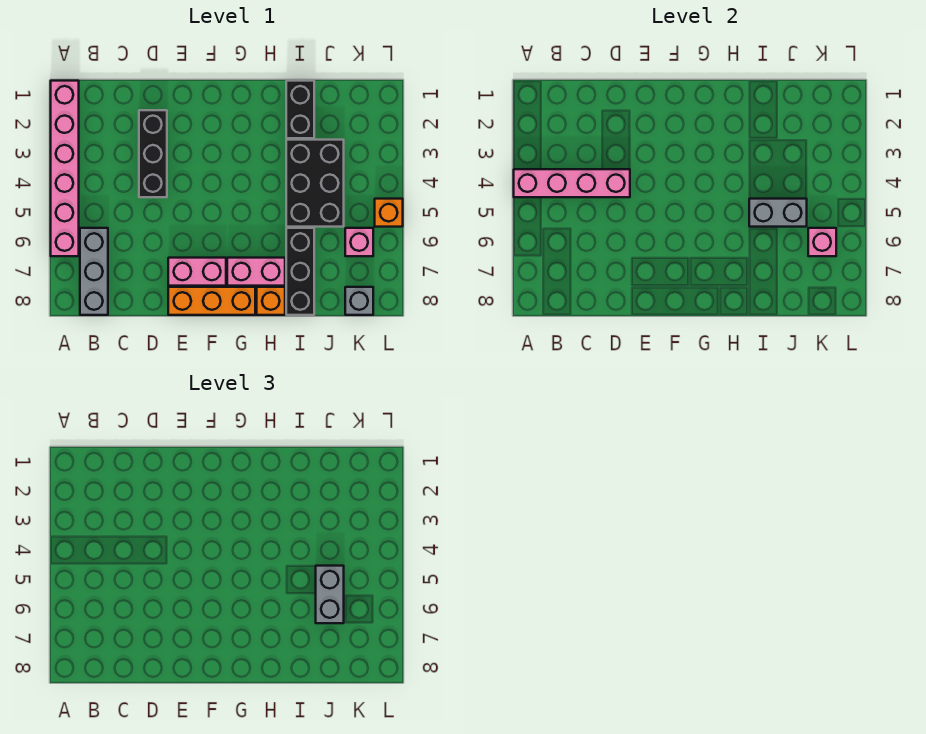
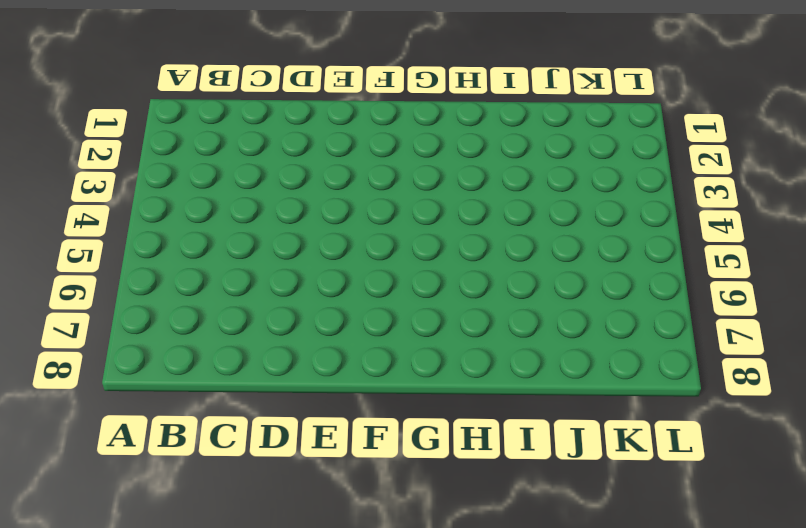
none -> pink brick A1:A6 level 1
none -> grey brick B6:B8 level 1
none -> black brick D2:D4 level 1

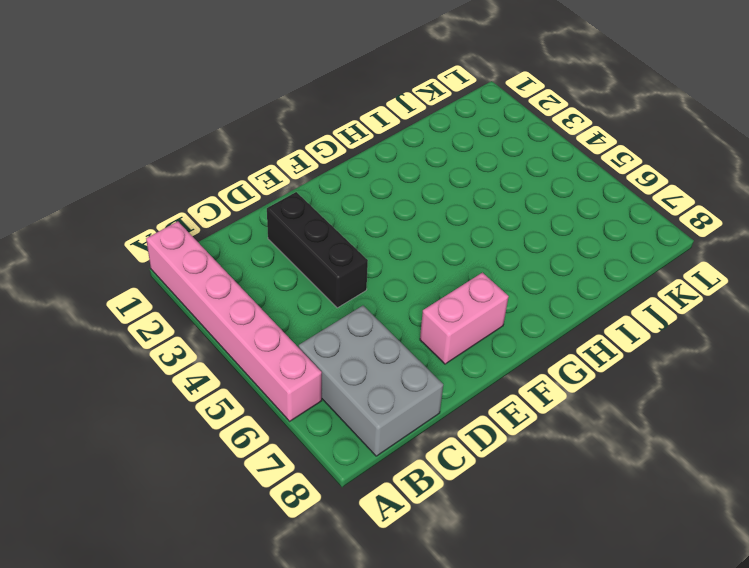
grey brick B6:C8 level 1 -> grey brick B6:B8 level 1
none -> orange brick E8:G8 level 1
none -> pink brick G7:H7 level 1
none -> orange brick H8 level 1

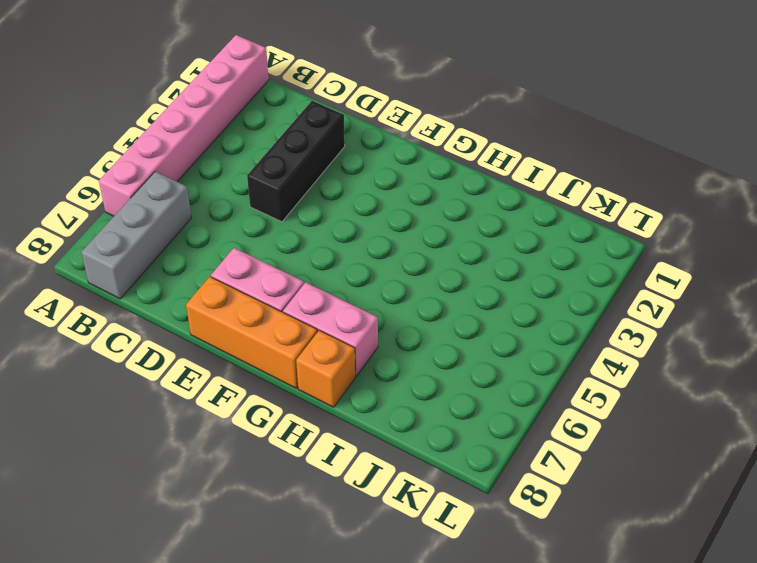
none -> black brick I1:I2 level 1
none -> black brick I3:J5 level 1
none -> black brick I6:I8 level 1

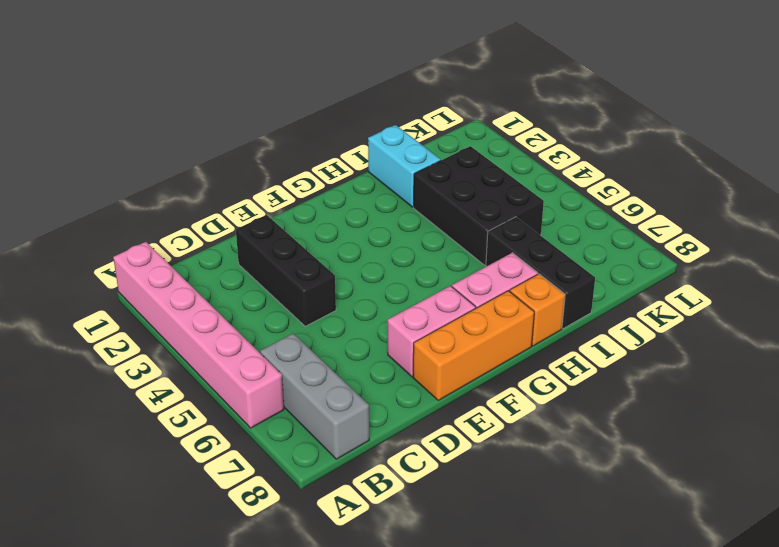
cyan brick I1:I2 level 1 -> black brick I1:I2 level 1
none -> pink brick K6 level 1
none -> grey brick K8 level 1
none -> orange brick L5 level 1

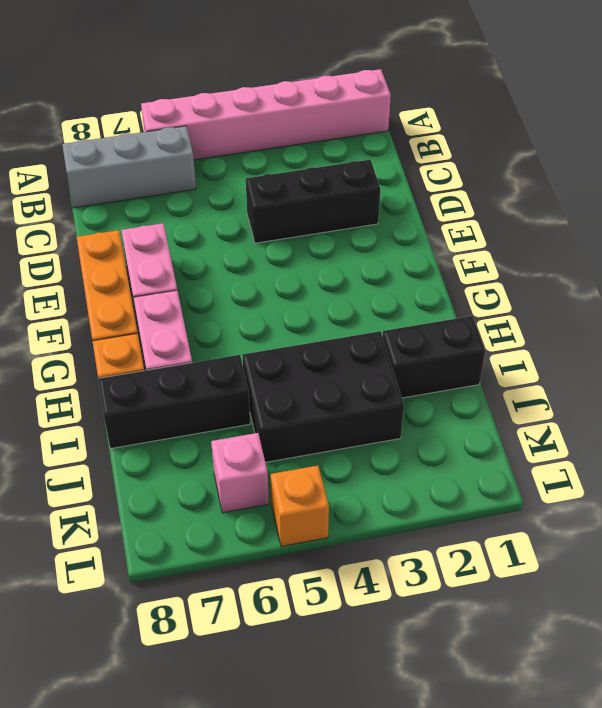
none -> grey brick K8 level 1
none -> pink brick A4:D4 level 2
none -> grey brick I5:J5 level 2

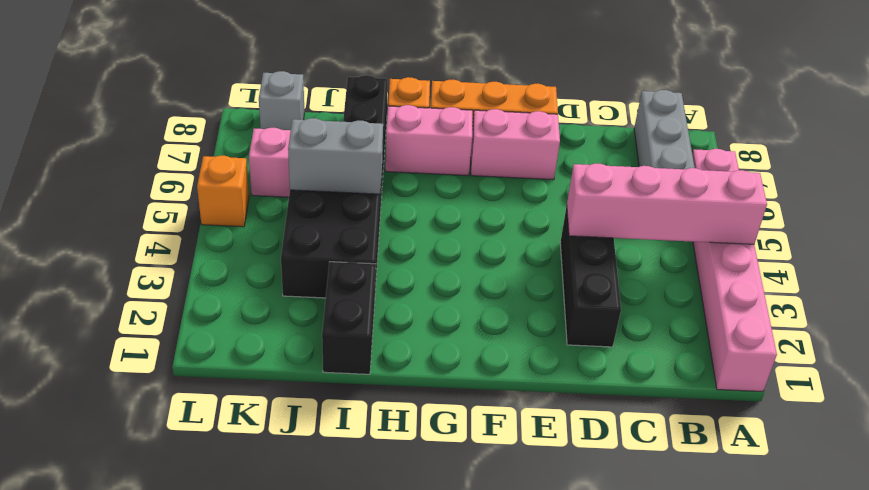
none -> pink brick K6 level 2
none -> grey brick J5:J6 level 3

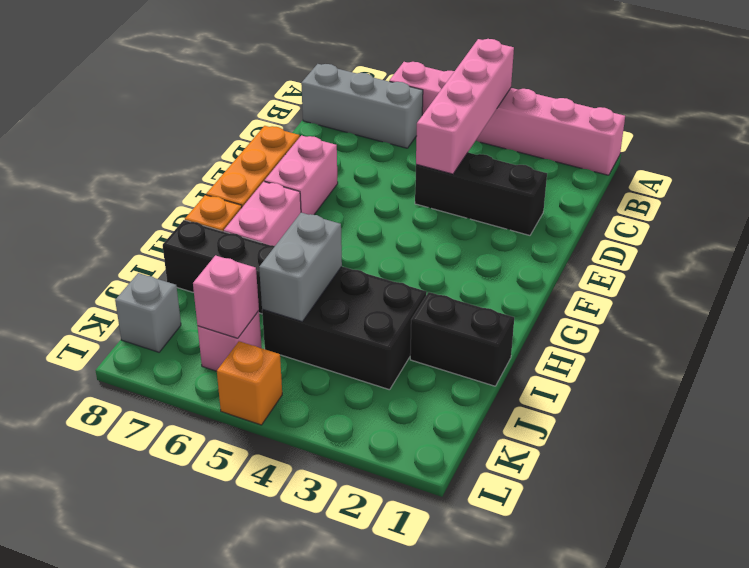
none -> grey brick J5:J6 level 3

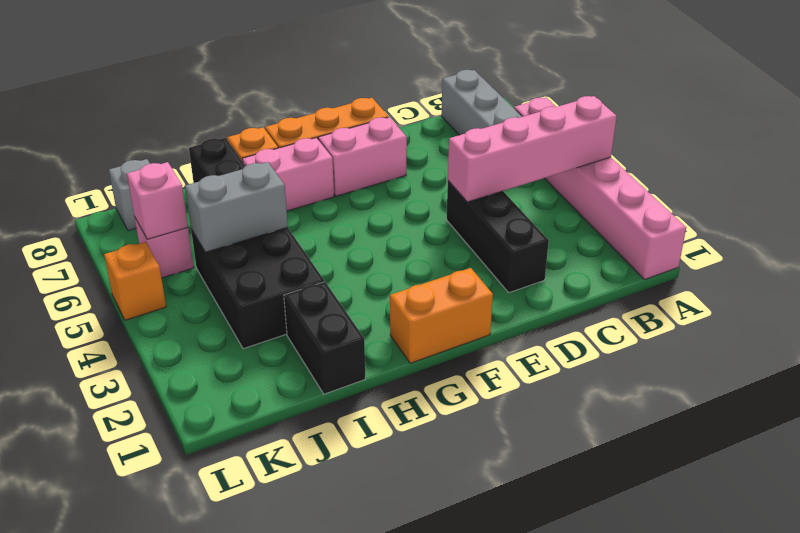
orange brick F1:G1 level 1 -> none
none -> grey brick J5:J6 level 3

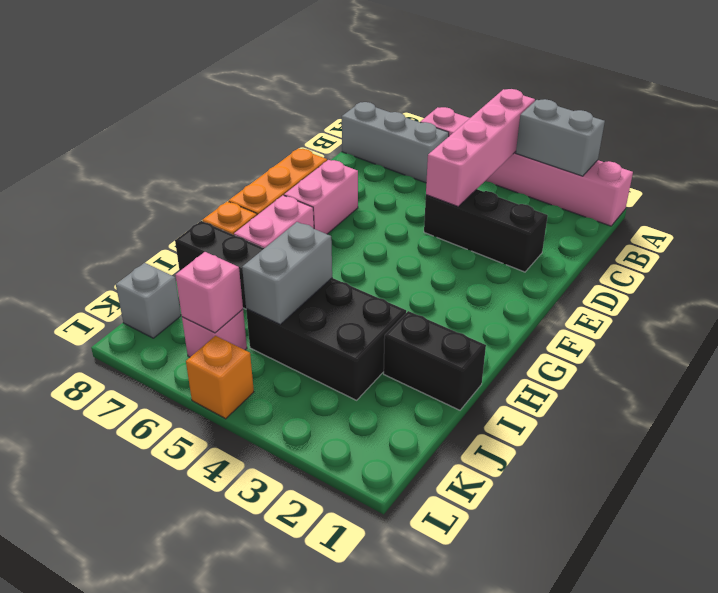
grey brick A2:A3 level 2 -> grey brick J5:J6 level 3

